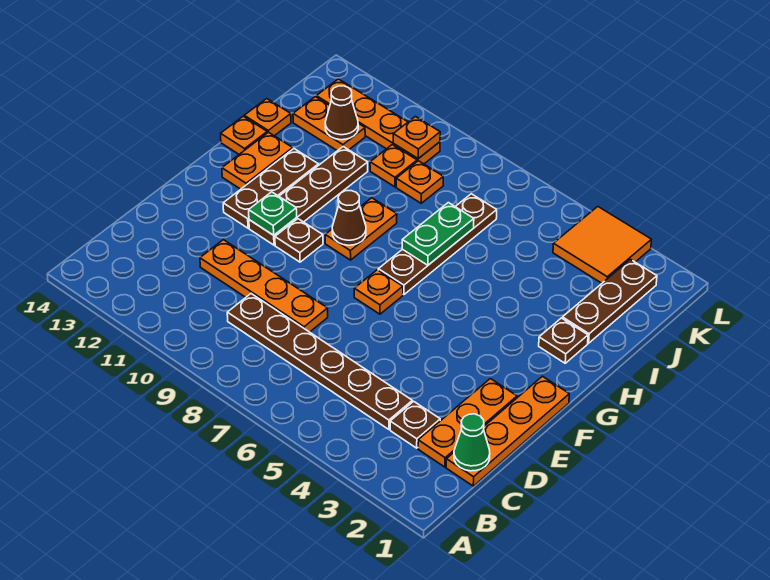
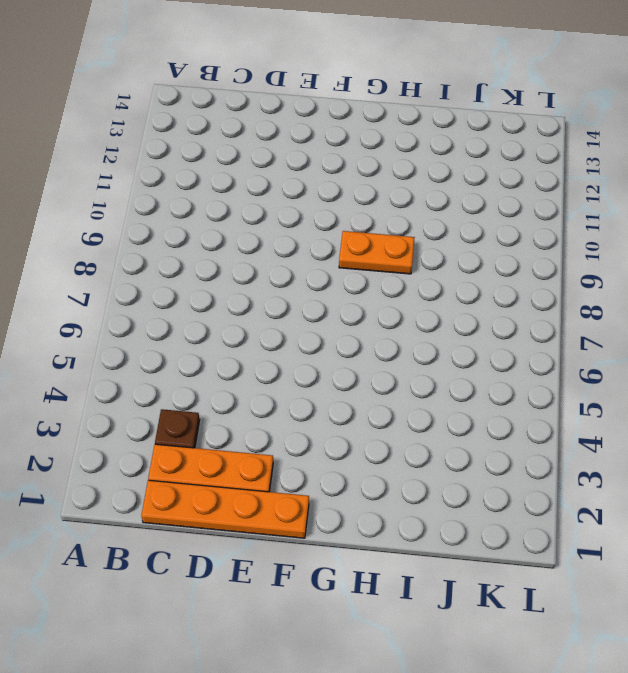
none -> brown plate C4:C9 level 1
none -> orange plate D8:D11 level 1
none -> orange plate F7 level 1

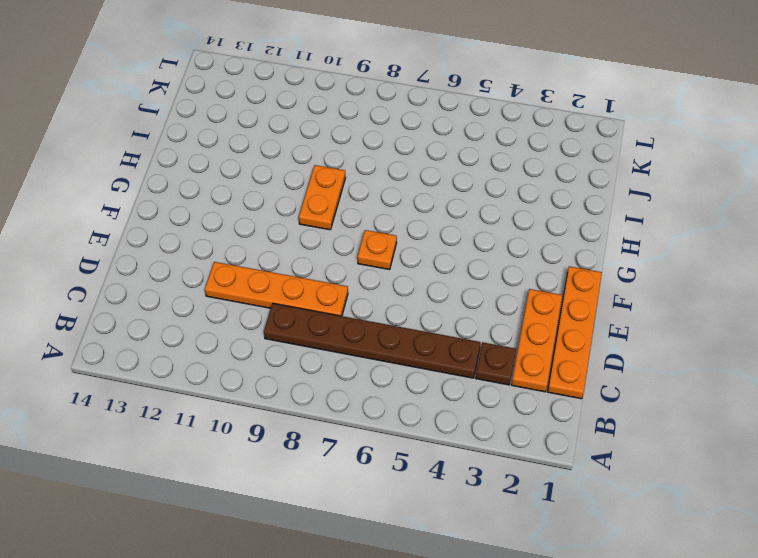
none -> brown plate F10 level 1
none -> brown plate F11:I11 level 1
none -> brown plate F12:H12 level 1

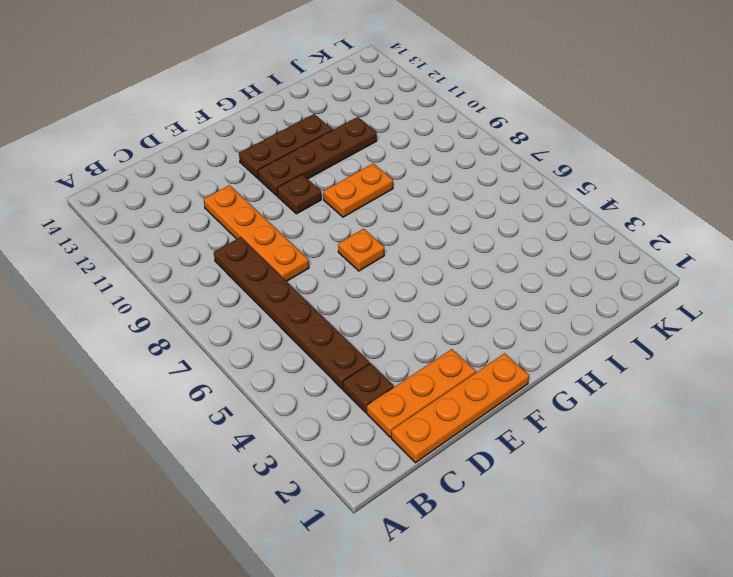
none -> brown plate G7:J7 level 1
none -> orange plate G13:H13 level 1
none -> brown plate H2 level 1

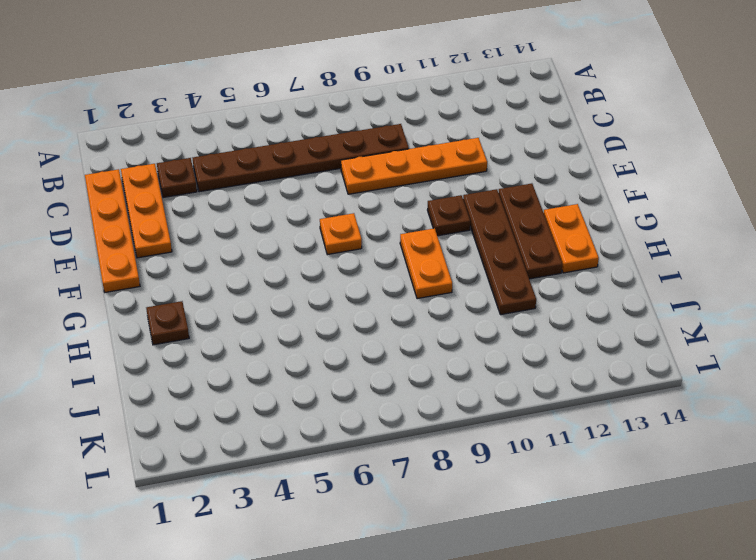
none -> brown plate G7:J7 level 1
none -> orange plate H14 level 1
none -> brown plate I2:K2 level 1

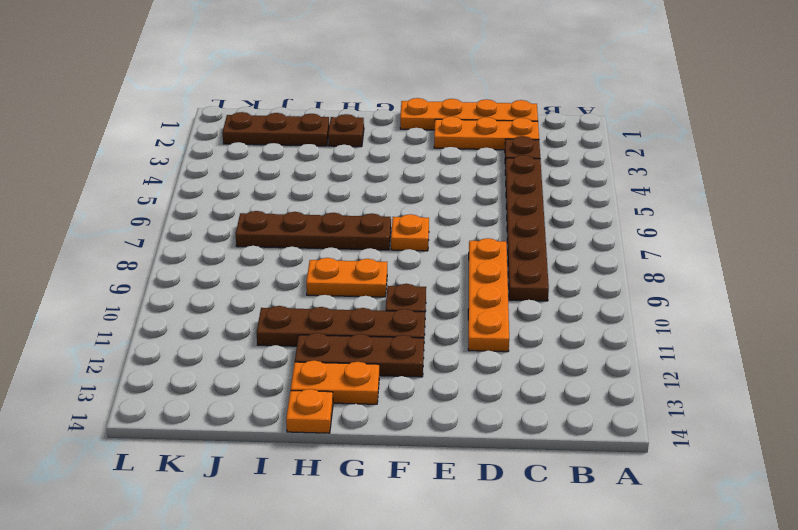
none -> orange plate I14 level 1
none -> orange plate J9 level 1
none -> orange plate J10 level 1

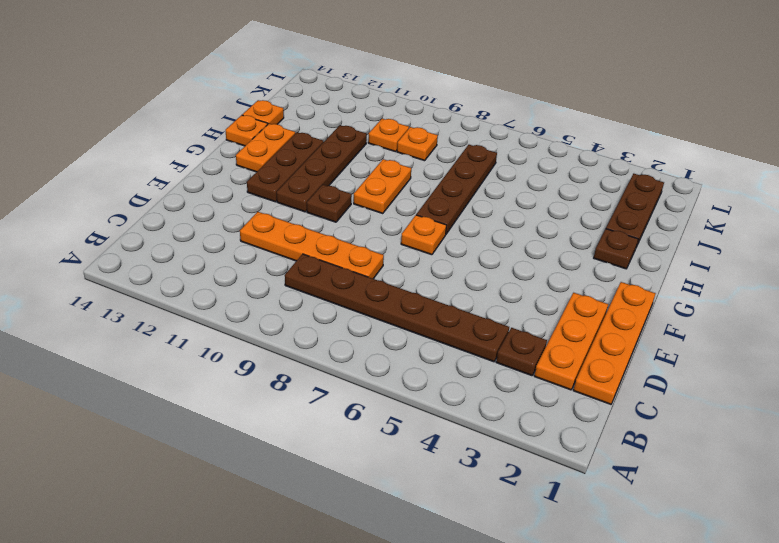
none -> orange plate J12:J13 level 1
none -> orange tile K3:L4 level 1
none -> orange plate K10:K13 level 1

